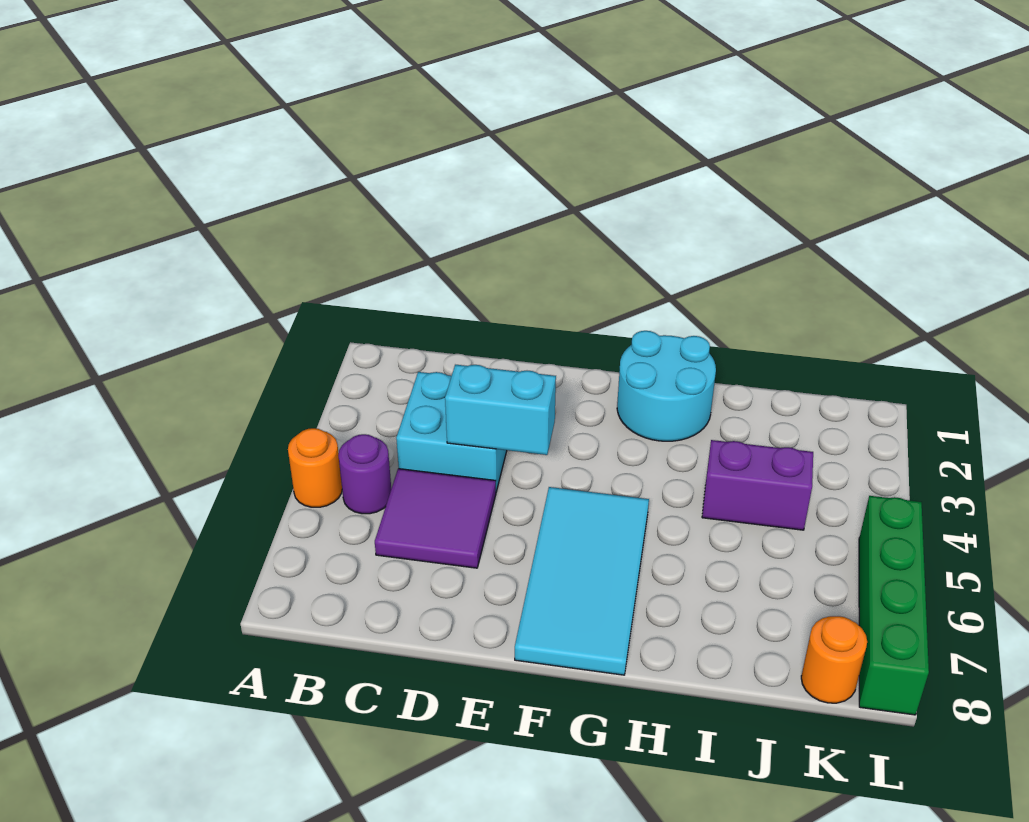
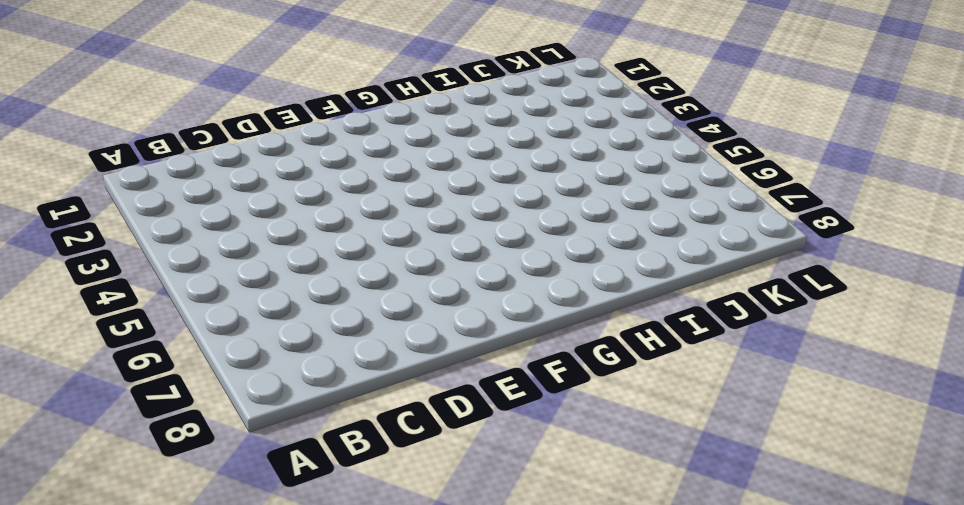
none -> orange round brick A5 level 1
none -> purple round brick B5 level 1

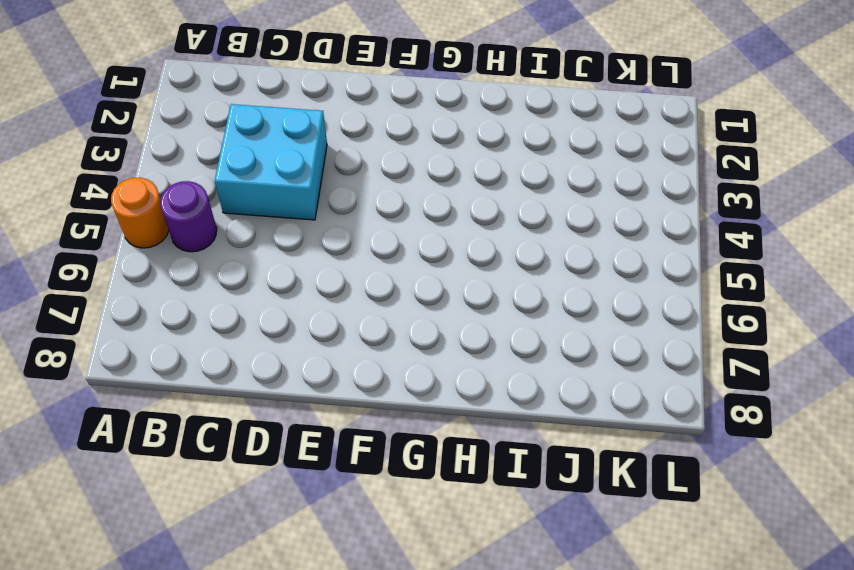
none -> purple tile C5:D6 level 1
none -> cyan tile F5:G8 level 1

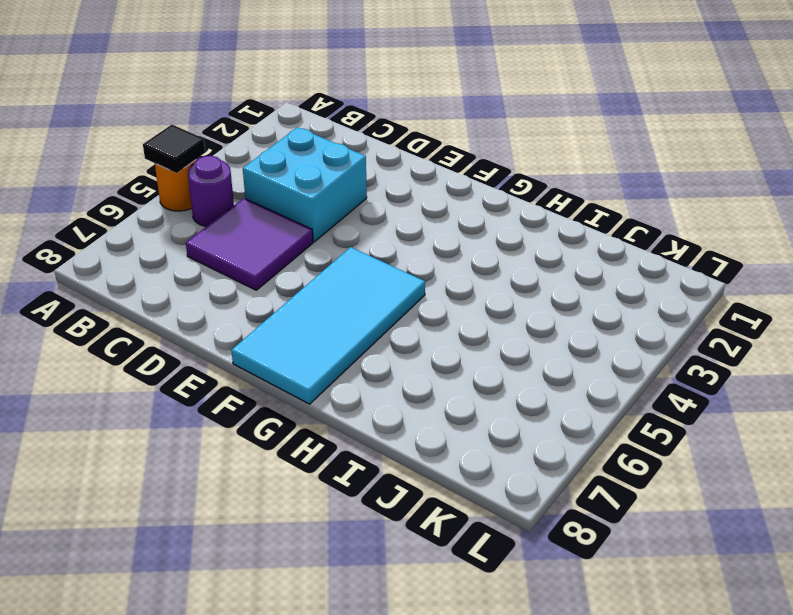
black tile A5 level 2 -> none
none -> cyan round brick G1:H2 level 1
none -> purple brick I4:J4 level 1

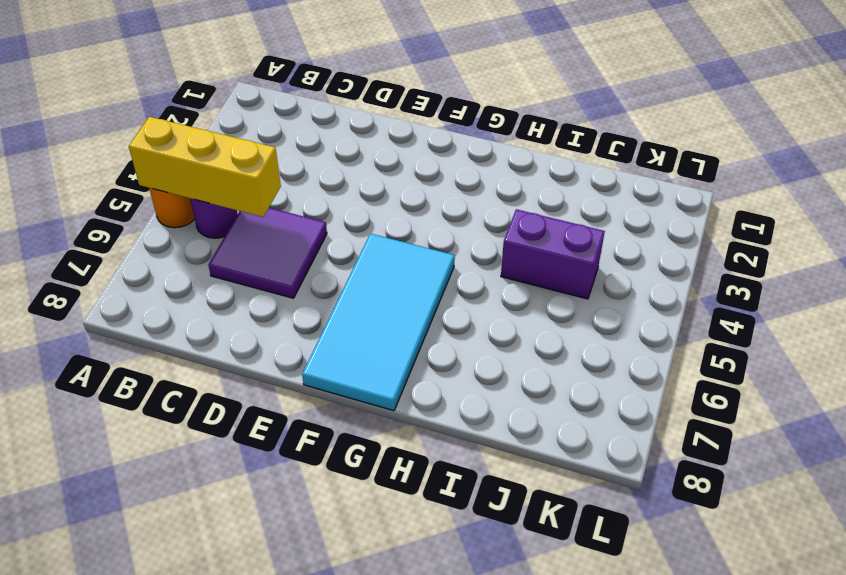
yellow brick A5:C5 level 2 -> none
none -> cyan brick C3:D4 level 1
none -> cyan round brick G1:H2 level 1

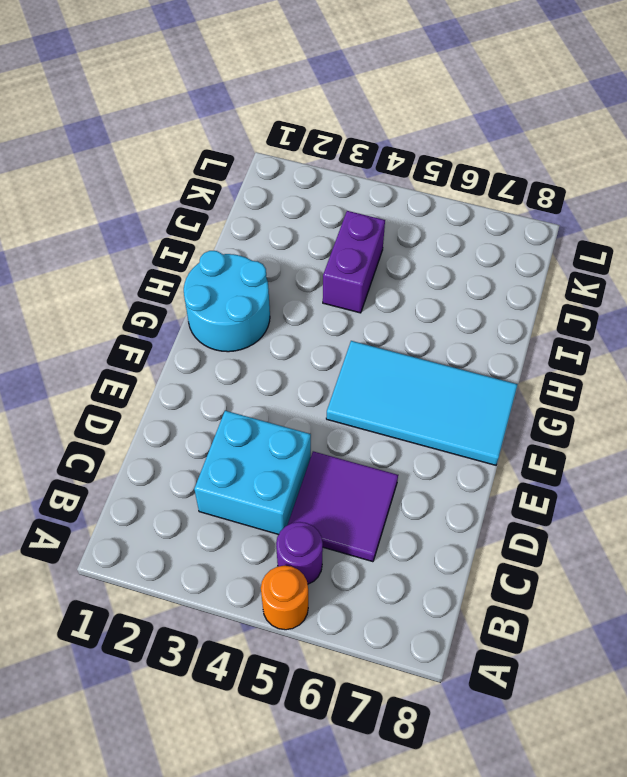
none -> orange round brick K8 level 1
none -> green brick L5:L8 level 1

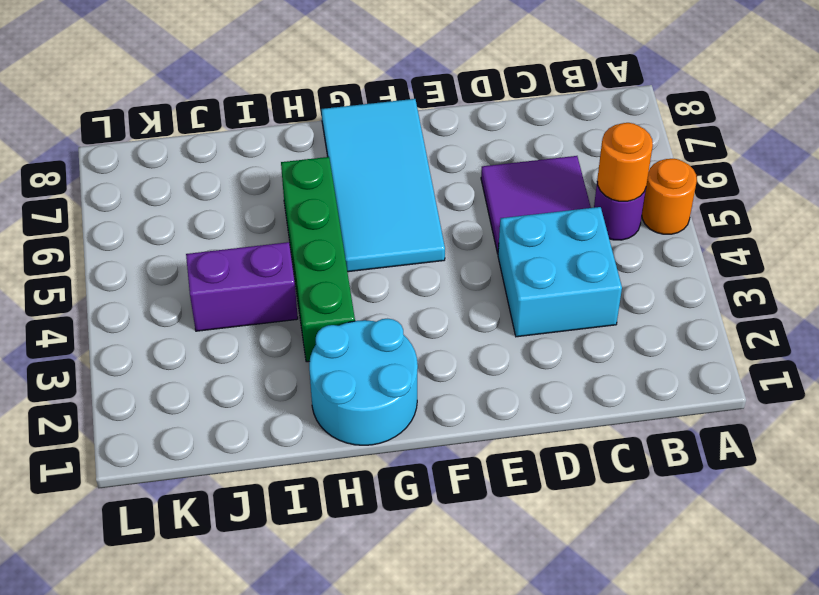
orange round brick B5 level 2 -> orange round brick K8 level 1
green brick H3:H6 level 1 -> green brick L5:L8 level 1
none -> cyan brick D4:E4 level 2

